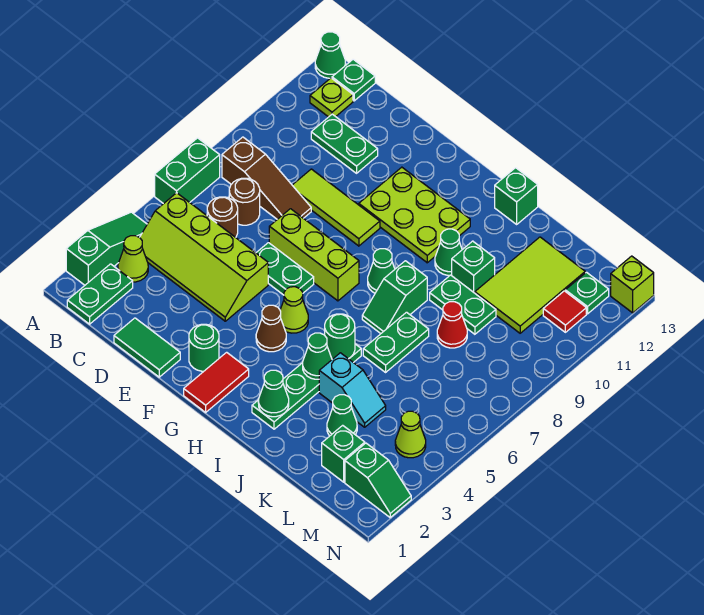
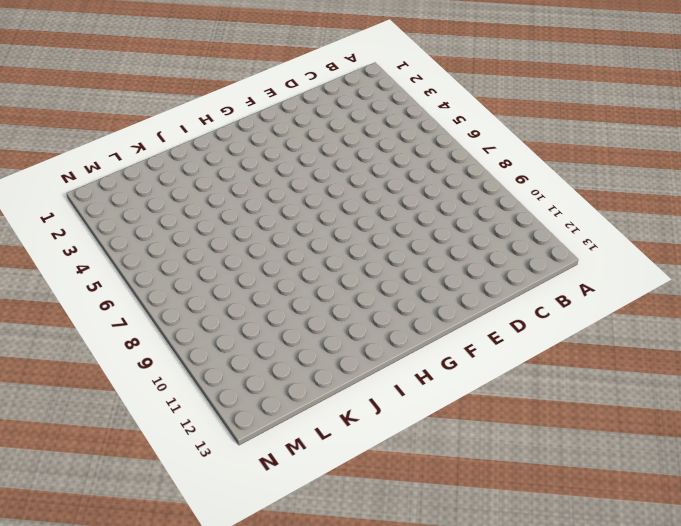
none -> green slope A2:A4 level 1 top 2
none -> green brick A6:A7 level 1
none -> green cone A13 level 1
none -> green plate B1:B2 level 1

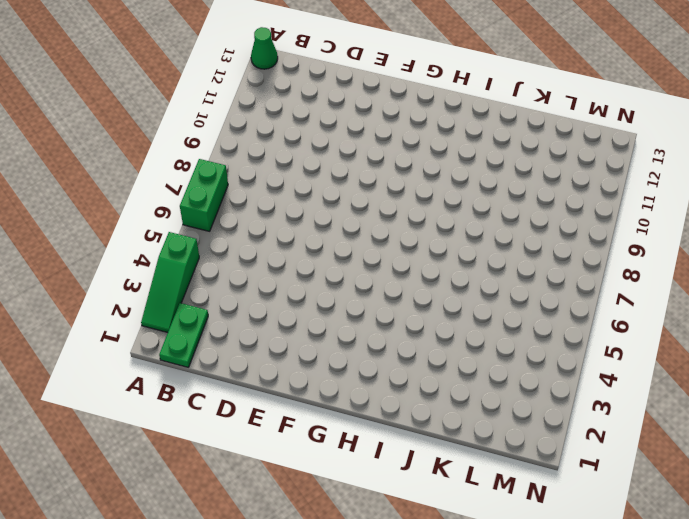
green slope A2:A4 level 1 top 4 -> green slope A2:A4 level 1 top 2
none -> lime cone B3 level 1
none -> lime slope B4:E5 level 1 top 5
none -> brown slope B8:D8 level 1 top B
none -> lime plate B12 level 1

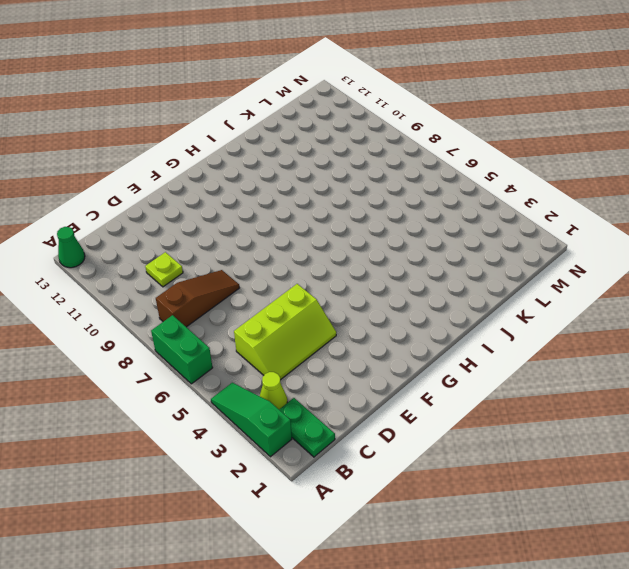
lime slope C4:E5 level 1 top 5 -> lime slope B4:E5 level 1 top 5
lime plate C10 level 1 -> lime plate B12 level 1
none -> green plate B13 level 1
none -> brown round brick C6 level 1
none -> brown round brick C7 level 1
none -> green plate C11:D11 level 1

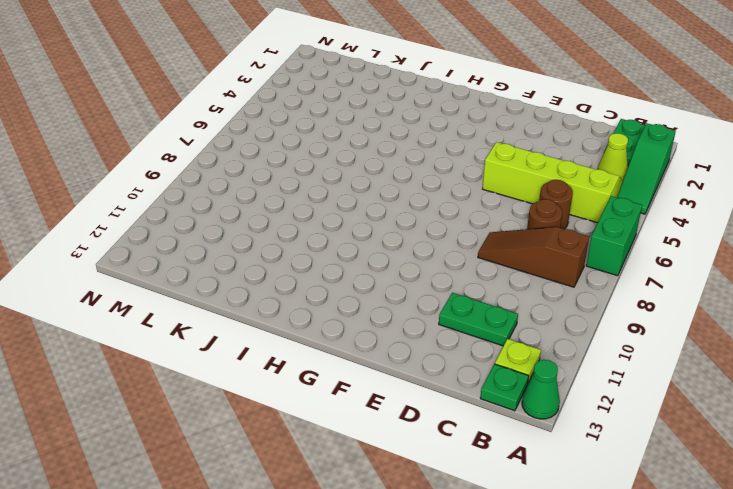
none -> green tile D1:E1 level 1
none -> lime tile D9:F9 level 1
none -> green plate E6:F6 level 1
none -> lime brick E7:G7 level 1

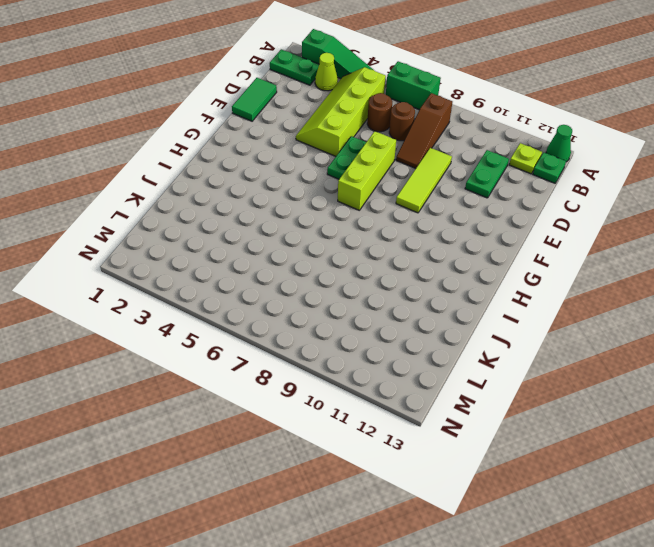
none -> green round brick F2 level 1
none -> lime plate F10:H11 level 1
none -> red tile G1:G2 level 1
none -> brown cone G4 level 1

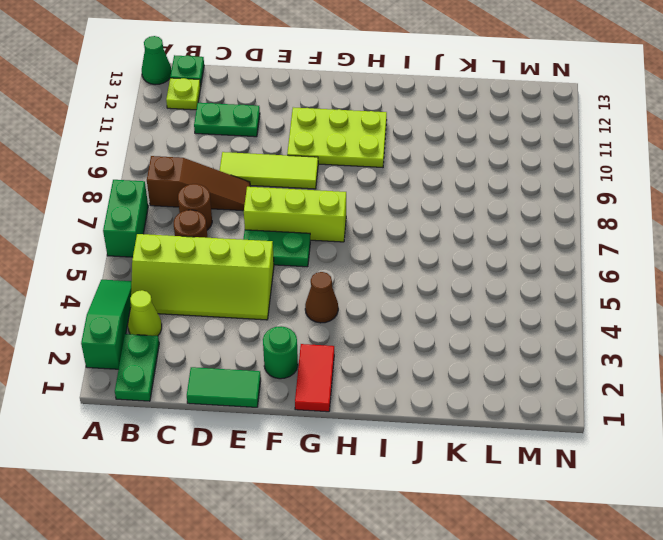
none -> lime cone G5 level 1
none -> green cone H8 level 1
none -> green plate I2:I5 level 1
none -> green slope I7:I8 level 1 top 8

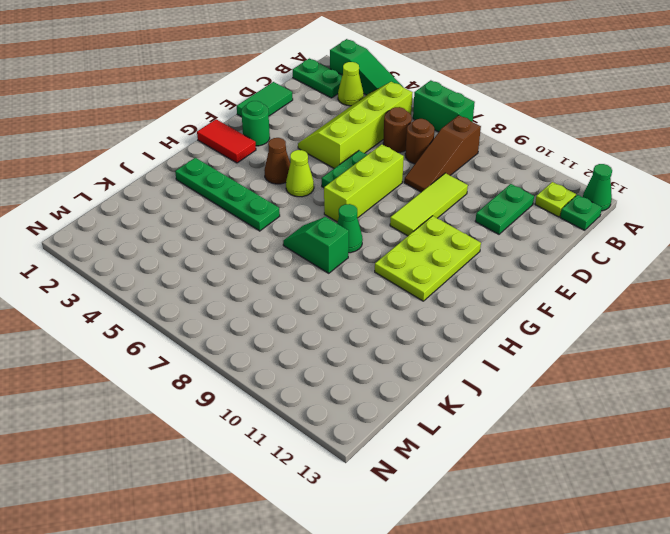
none -> green cone I10 level 1
none -> green brick I13 level 1
none -> cyan slope J4:K4 level 1 top J
none -> green plate J6:J7 level 1

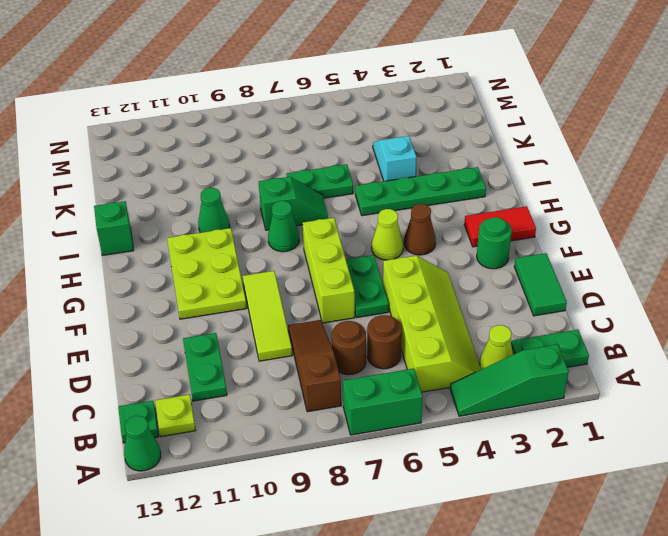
none -> green plate J9:K9 level 1
none -> green brick J10 level 1
none -> green cone K3 level 1
none -> red cone K8 level 1

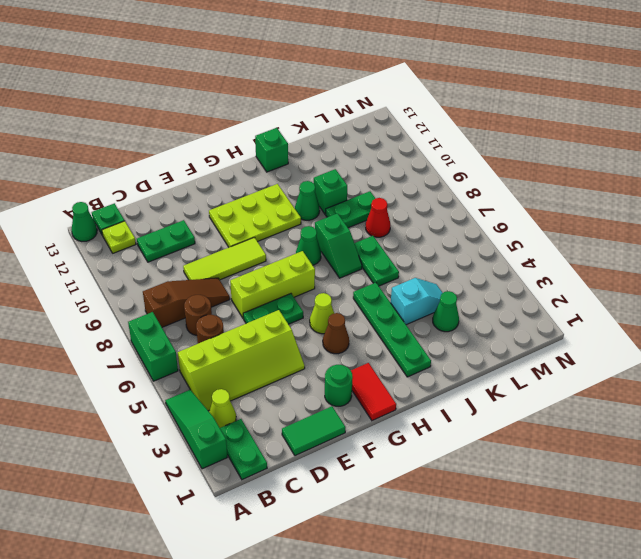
none -> lime tile K10:L12 level 1
none -> green brick L2 level 1
none -> green slope M2:N2 level 1 top M
none -> lime cone M4 level 1

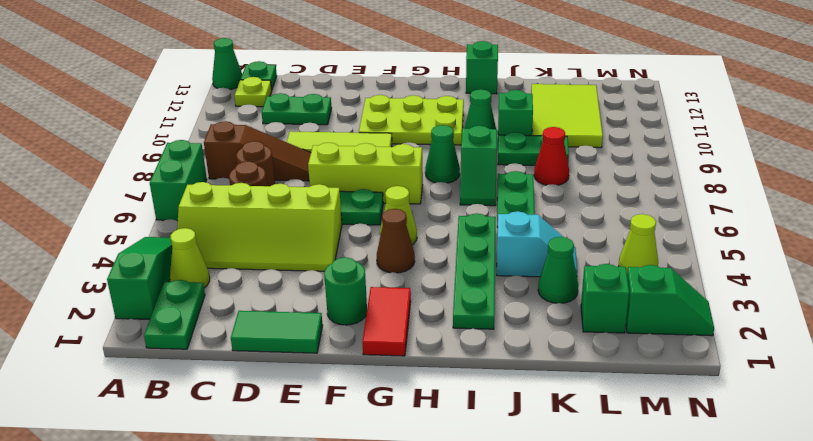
none -> red tile M11 level 1
none -> green plate M12 level 1
none -> lime brick N13 level 1
none -> green cone I2 level 2

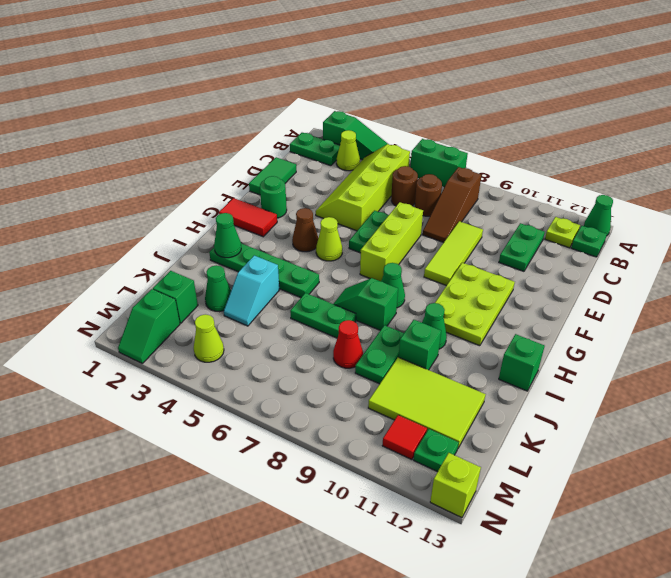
none -> green cone I4 level 2
none -> green round brick I5 level 2

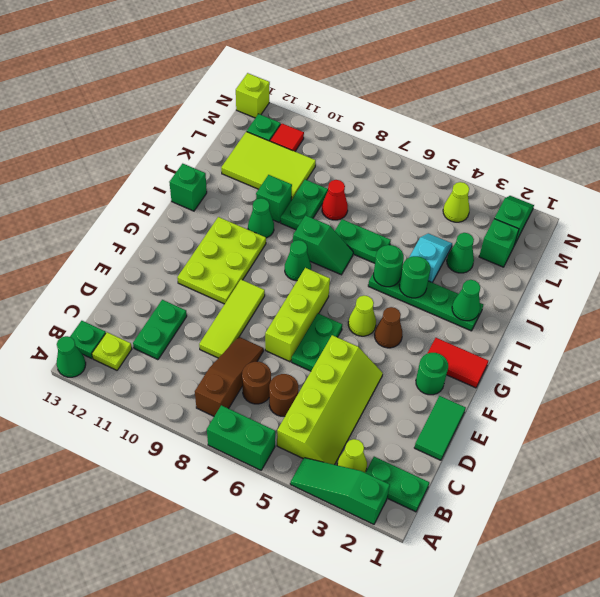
green round brick I4 level 2 -> green cone I4 level 2

